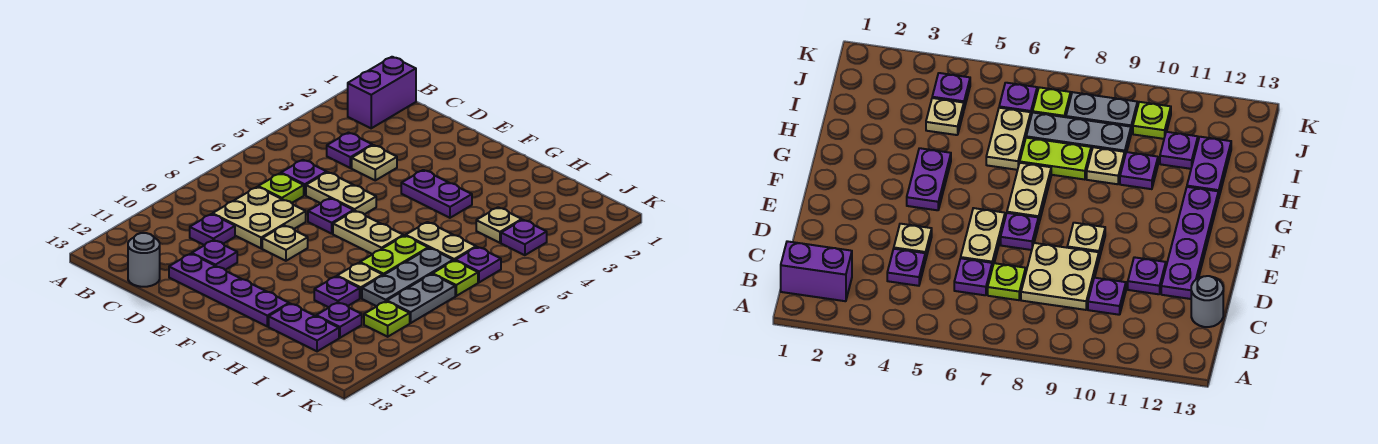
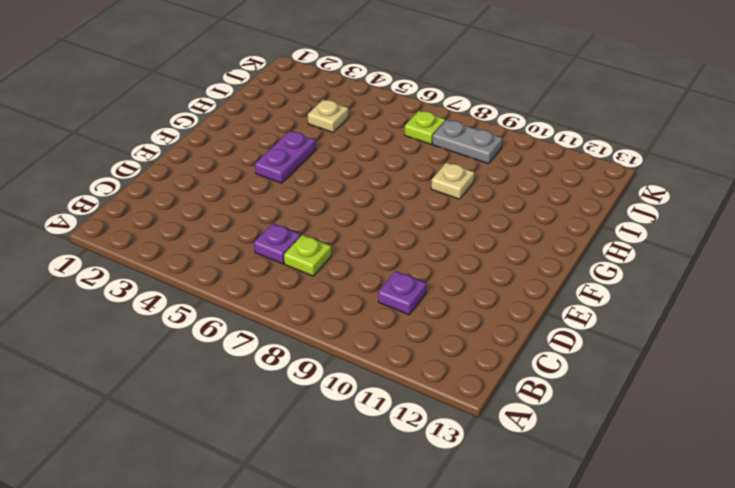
none -> purple brick B1:B2 level 1
none -> purple plate C4 level 1
none -> tan plate C8:D9 level 1

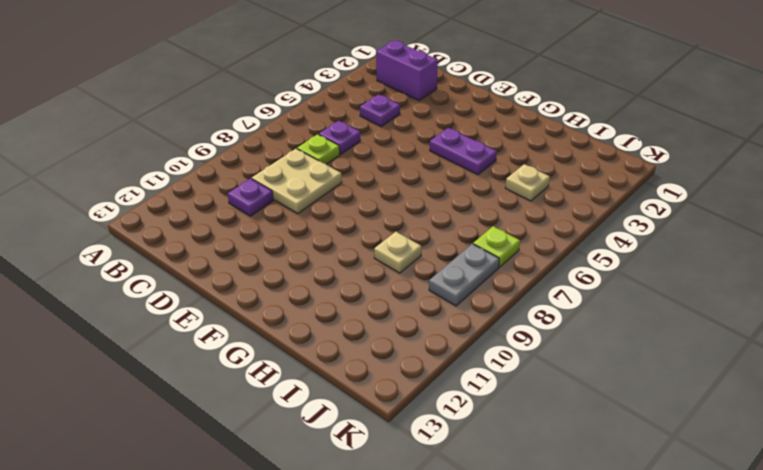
purple brick B2:C2 level 1 -> purple brick B1:B2 level 1
none -> grey round brick C13 level 1
none -> tan plate D4 level 1
none -> tan plate D6:E6 level 1

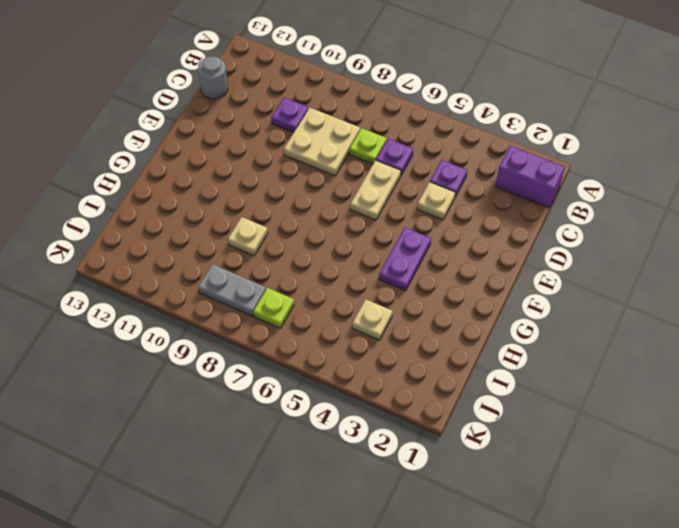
none -> purple plate D11 level 1
none -> purple plate D12:G12 level 1
none -> purple plate E7 level 1

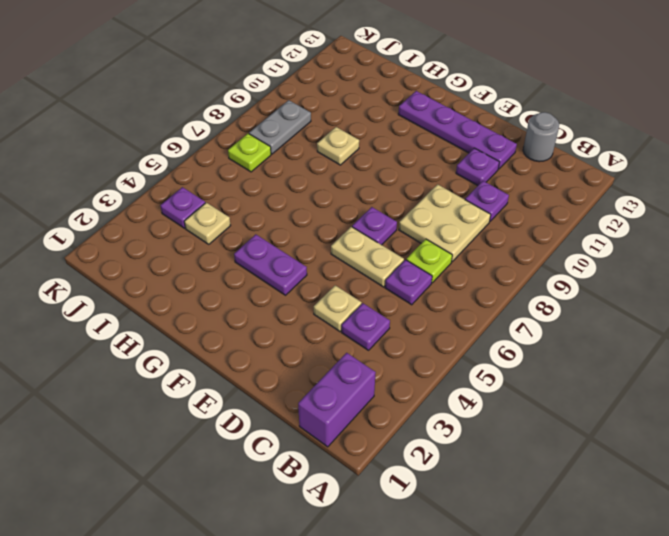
none -> tan plate E9 level 1
none -> tan plate F7:G7 level 1
none -> tan plate H6:I6 level 1

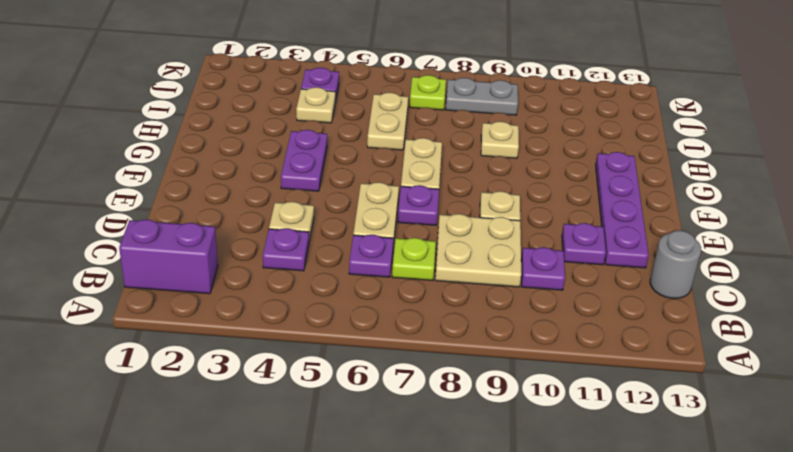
none -> lime plate H7:H8 level 1
none -> purple plate H10 level 1
none -> purple plate H12:I12 level 1

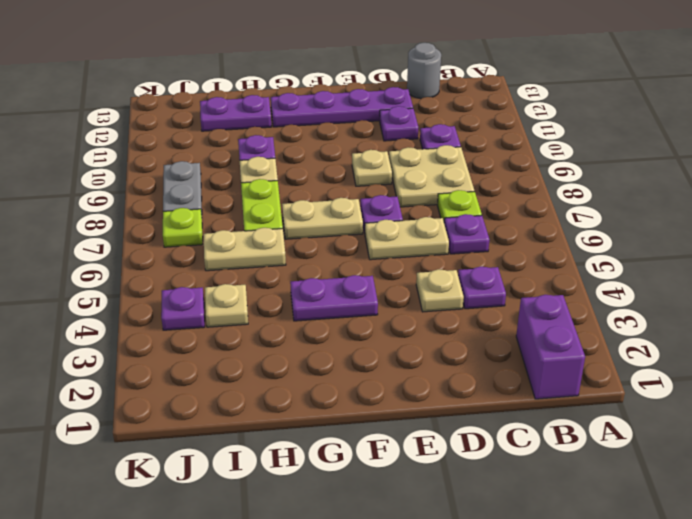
none -> grey plate I7:I9 level 1
none -> purple plate I11 level 1
none -> purple plate J6 level 1

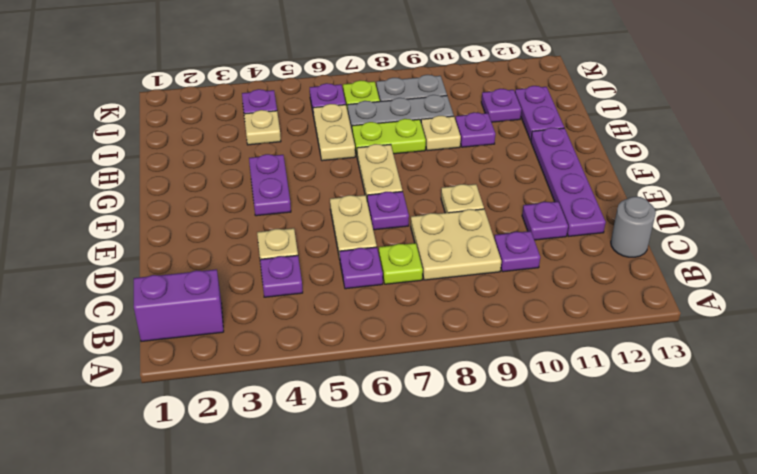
none -> lime plate J10 level 1

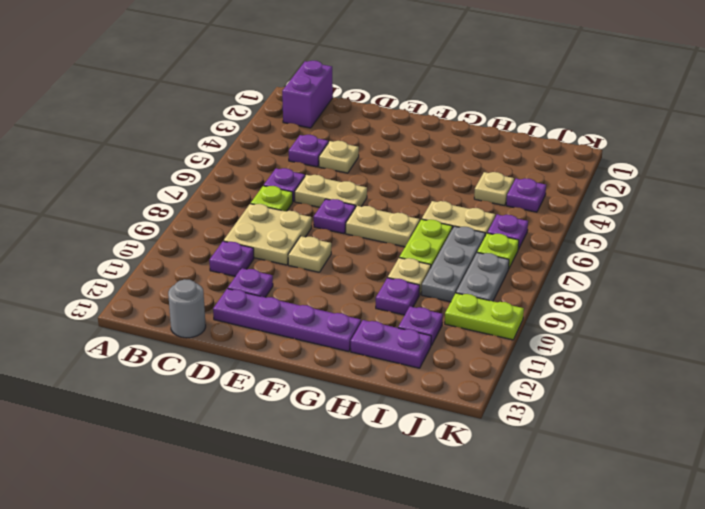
lime plate J10:K10 level 1 -> lime plate J10 level 1
none -> purple plate F4:G4 level 1

